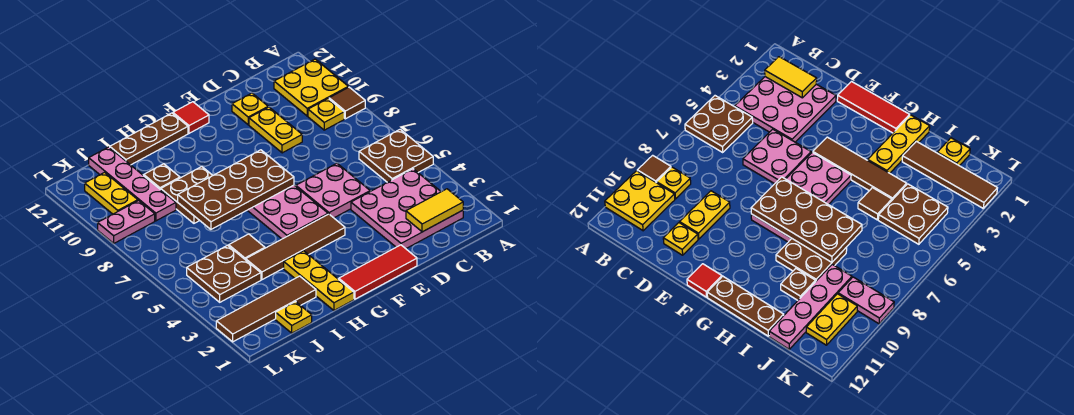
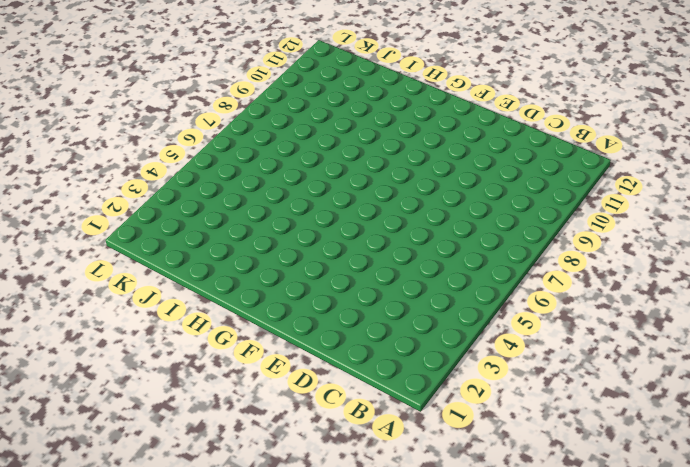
none -> brown plate A5:B6 level 1
none -> brown tile A9 level 1
none -> yellow plate A10:B11 level 1

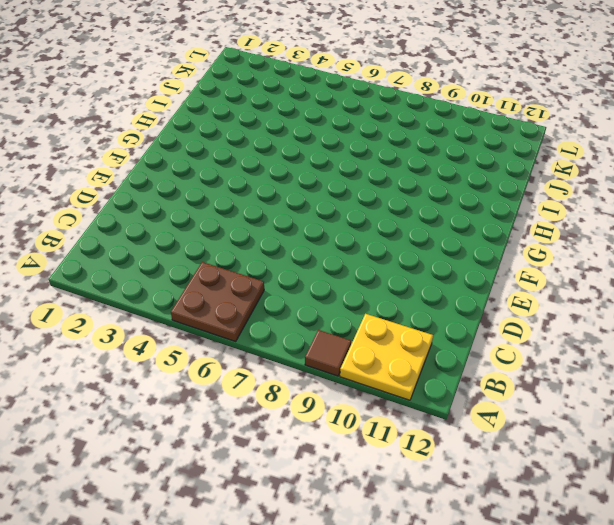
none -> pink plate B2:D4 level 1
none -> yellow plate B9 level 1
none -> pink plate D5:E6 level 1

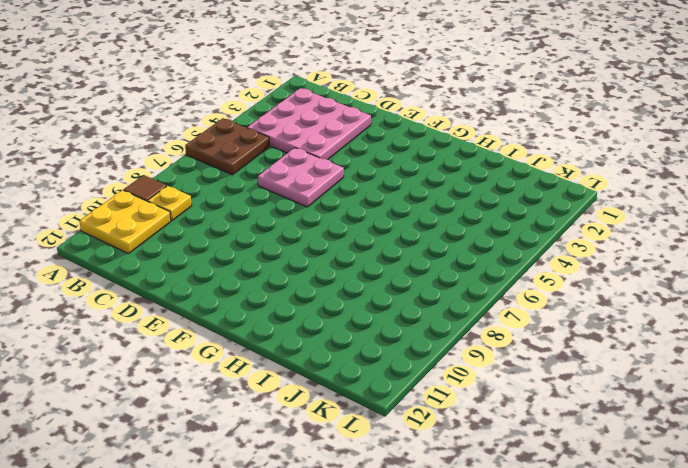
none -> yellow plate D9:D10 level 1
none -> yellow plate D11 level 1
none -> red tile E1:G1 level 1

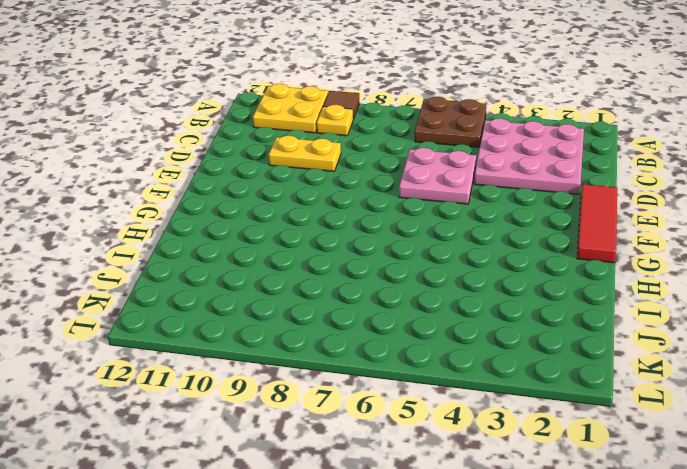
none -> yellow plate D11 level 1
none -> brown tile F4:I4 level 1
none -> pink plate F5:G8 level 1

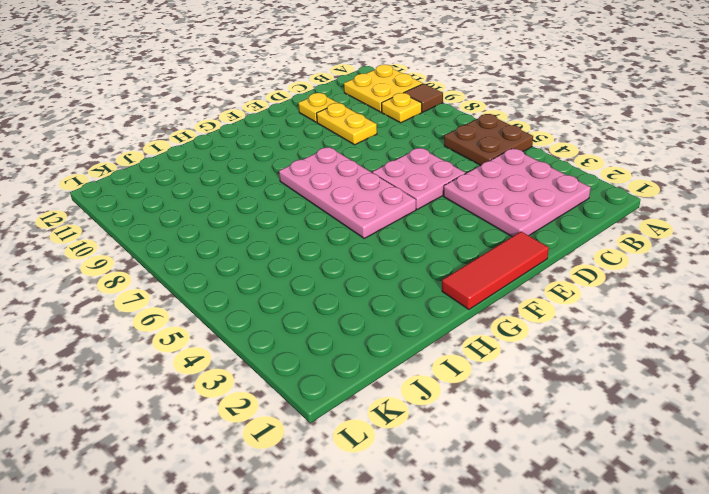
none -> brown tile F4:I4 level 1
none -> red tile F12 level 1
none -> brown plate G12:I12 level 1

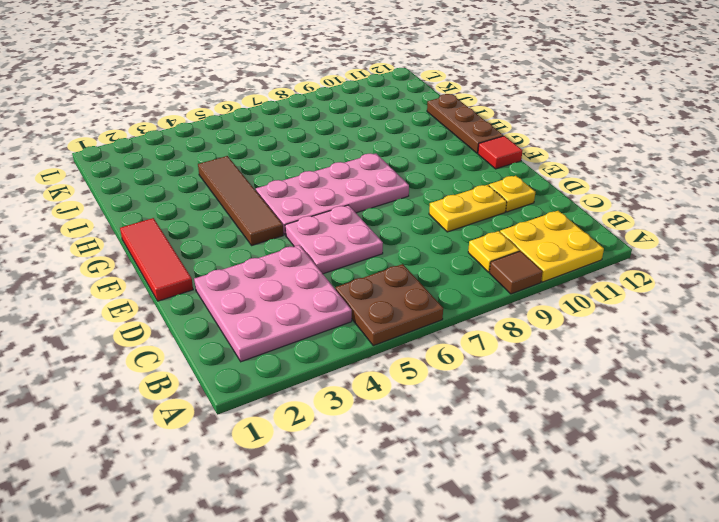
none -> yellow plate H1:H3 level 1
none -> brown plate H8:I9 level 1
none -> brown tile I2:L2 level 1

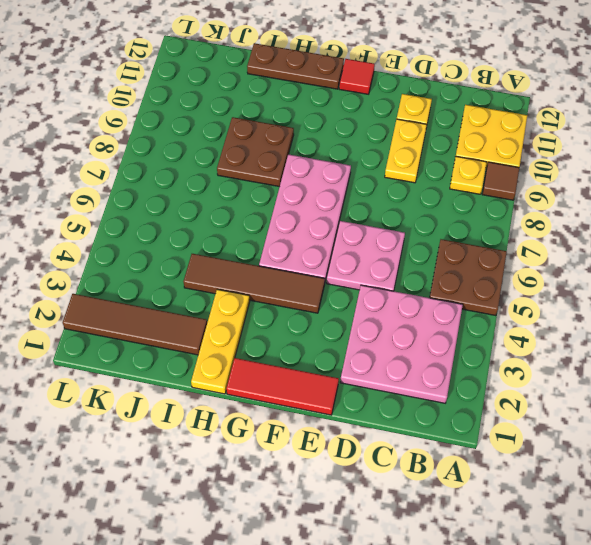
none -> brown tile I5 level 1
none -> brown plate I10 level 1
none -> yellow plate J1 level 1

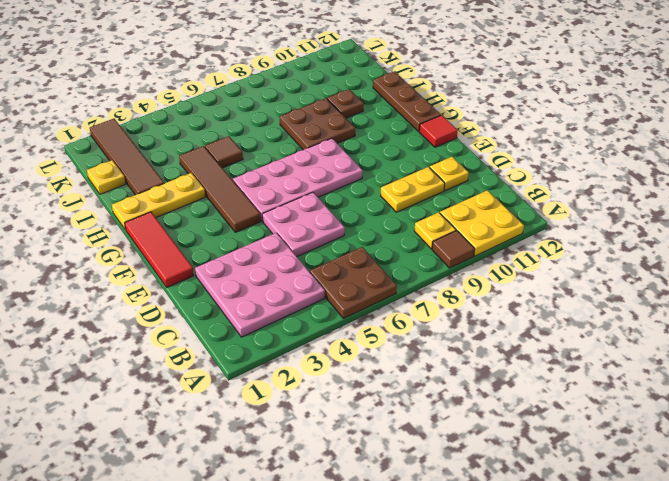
none -> brown plate J4:K5 level 1
none -> pink plate J9:J12 level 1
none -> pink plate K9:L9 level 1

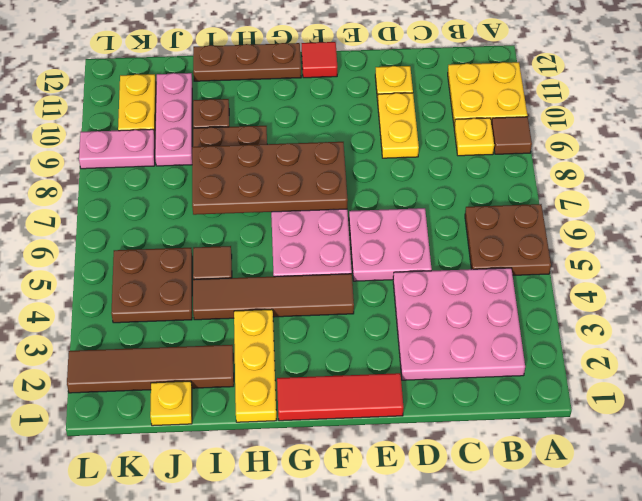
pink plate J9:J11 level 1 -> pink plate J9:J12 level 1
none -> yellow tile B2:C2 level 2

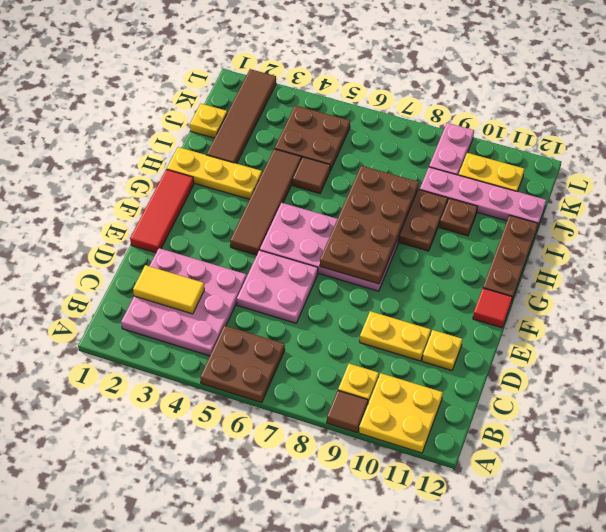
yellow tile C2:C3 level 2 -> yellow tile B2:C2 level 2

